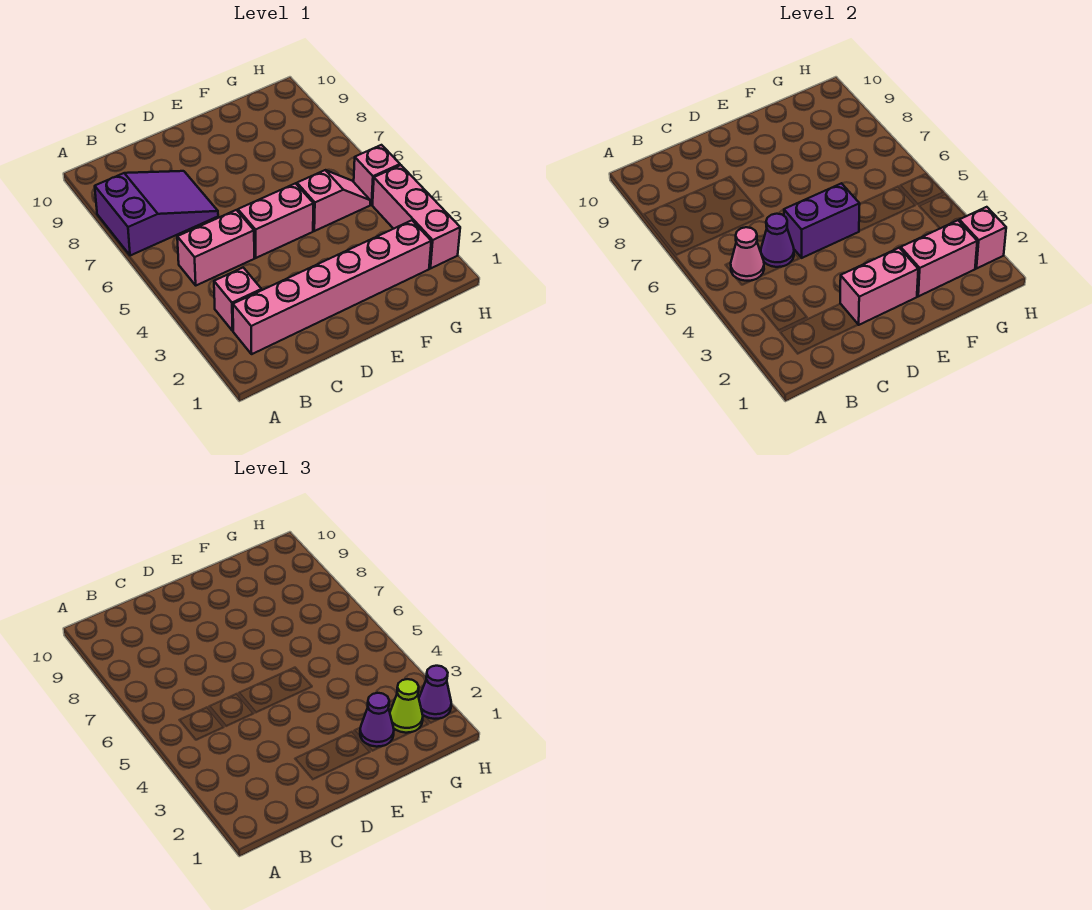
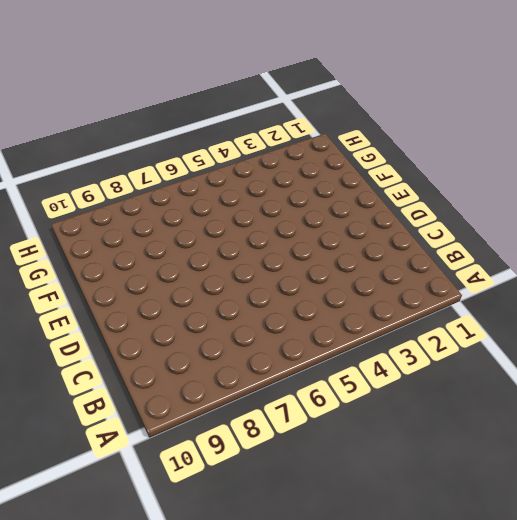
none -> purple slope A7:C8 level 1 top A
none -> pink brick B2:G2 level 1
none -> pink brick B3 level 1

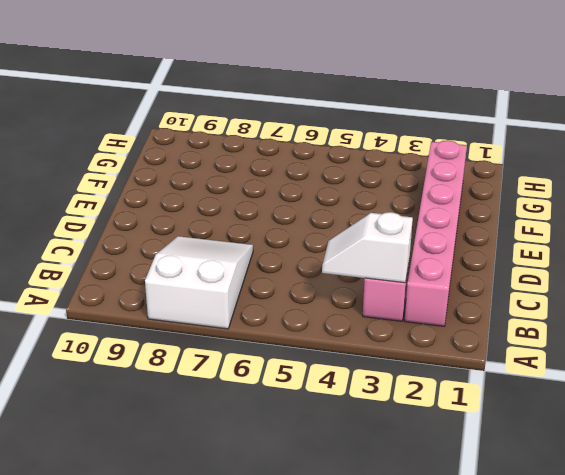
white slope A7:C8 level 1 top A -> purple slope A7:C8 level 1 top A
white slope B3:B4 level 2 top 3 -> none
none -> pink brick B5:C5 level 1
none -> pink brick D5:E5 level 1
none -> pink slope F5:G5 level 1 top F

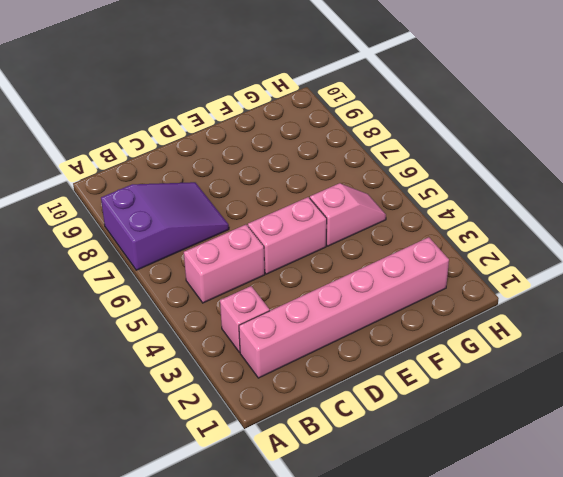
none -> pink brick H2:H4 level 1
none -> pink brick H5 level 1
none -> pink cone B5 level 2

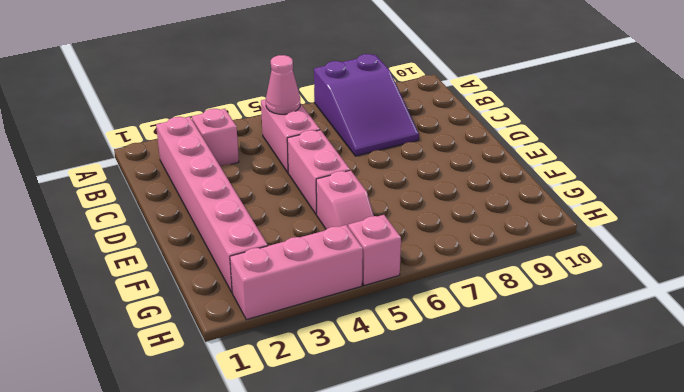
none -> purple cone C5 level 2
none -> pink brick D2:E2 level 2
none -> purple brick D5:E5 level 2

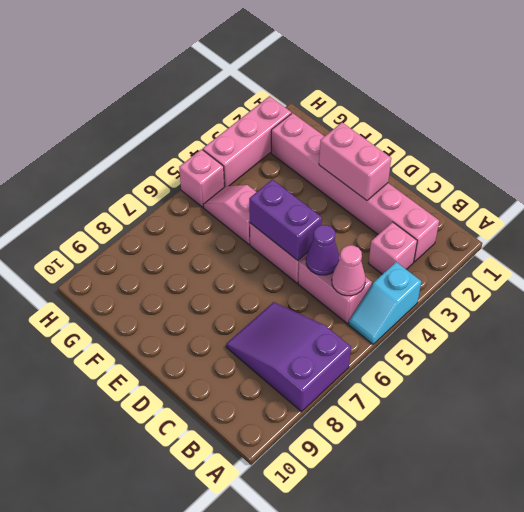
cyan slope A4:A5 level 1 top 4 -> none
none -> pink brick F2:G2 level 2
none -> pink brick H2 level 2
none -> purple cone F2 level 3

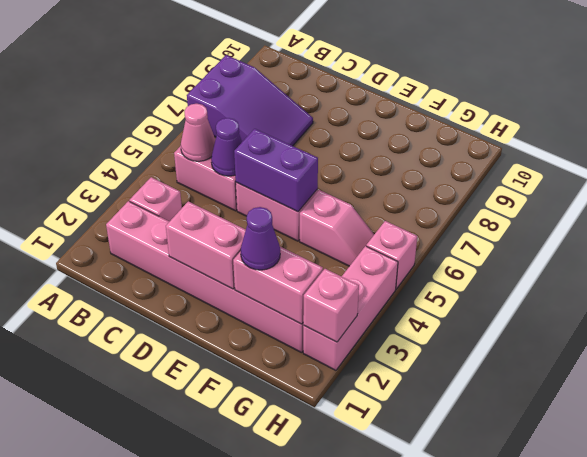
none -> lime cone G2 level 3
none -> purple cone H2 level 3

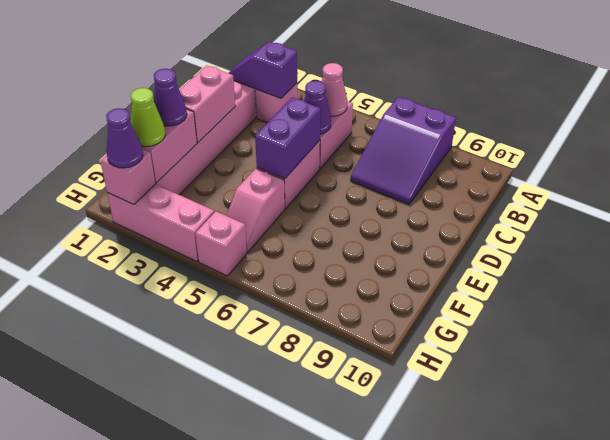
purple slope B2:B3 level 2 top 3 -> none

